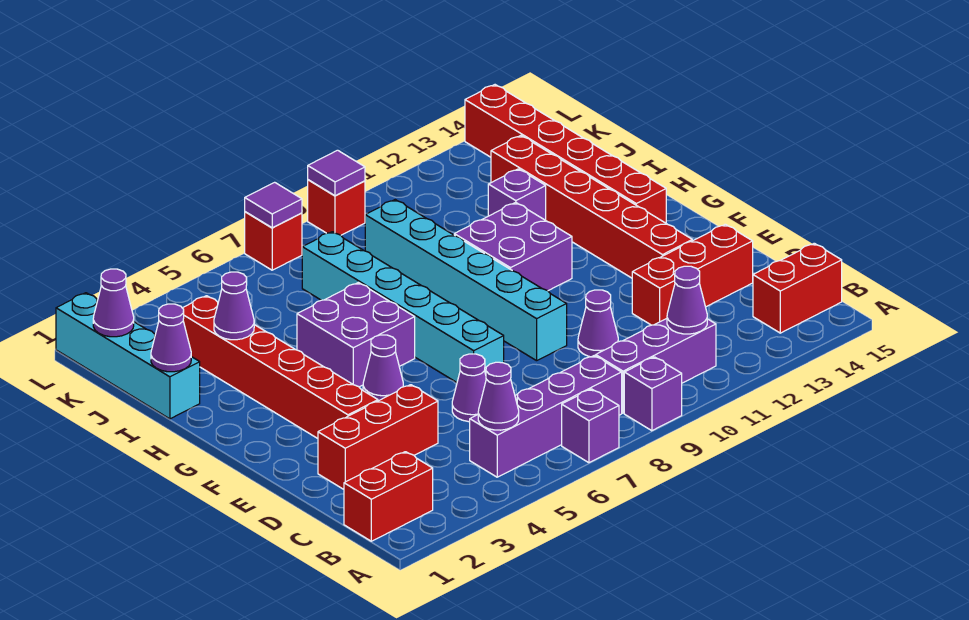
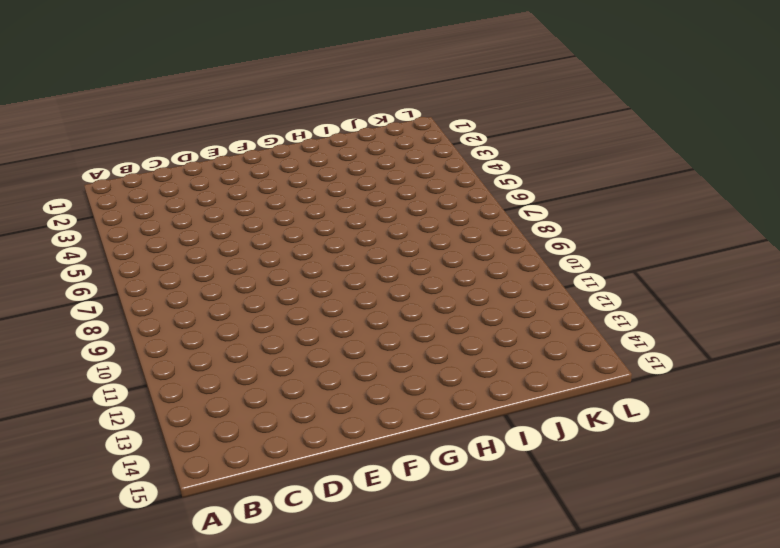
none -> purple brick A7 level 1
none -> purple brick A9 level 1
none -> red brick B1:B2 level 1

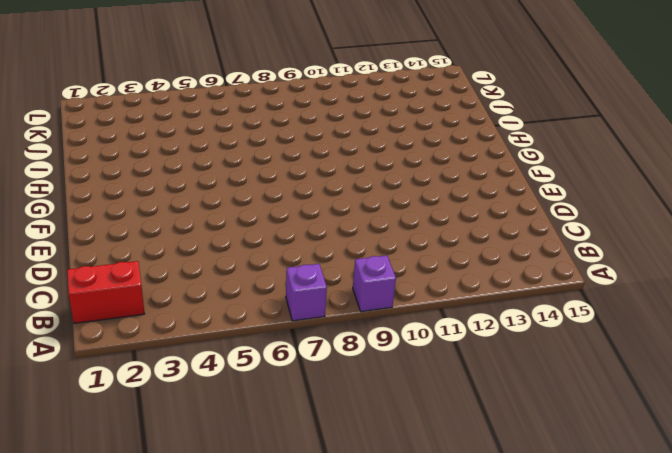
none -> purple brick B5:B8 level 1
none -> purple brick B9:B11 level 1
none -> red brick B14:B15 level 1

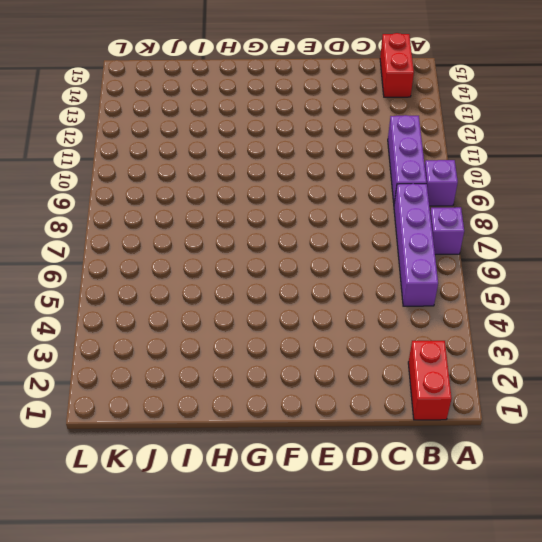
none -> red brick D2:D4 level 1
none -> purple cone D6 level 1
none -> purple cone D10 level 1

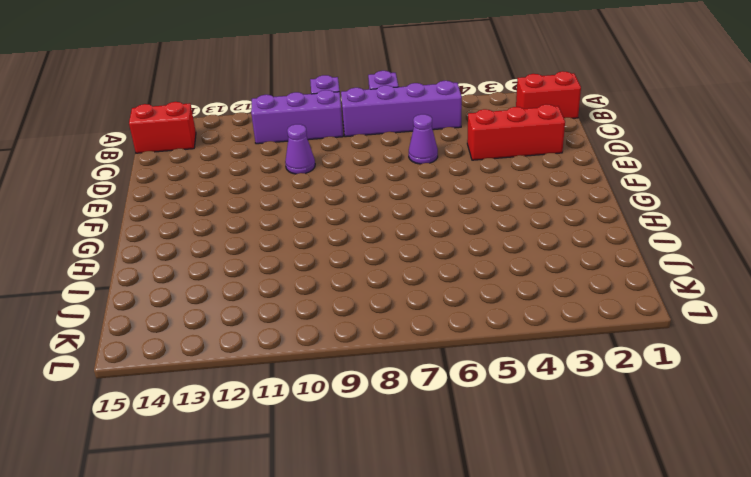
none -> red brick D12:D14 level 1
none -> red brick E3:J3 level 1
none -> cyan brick E7:J7 level 1

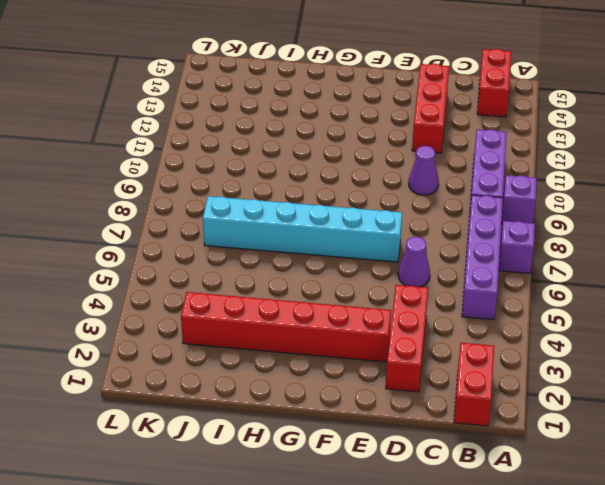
none -> cyan brick E9:J9 level 1
none -> red brick E13:J13 level 1
none -> purple cone F5 level 1

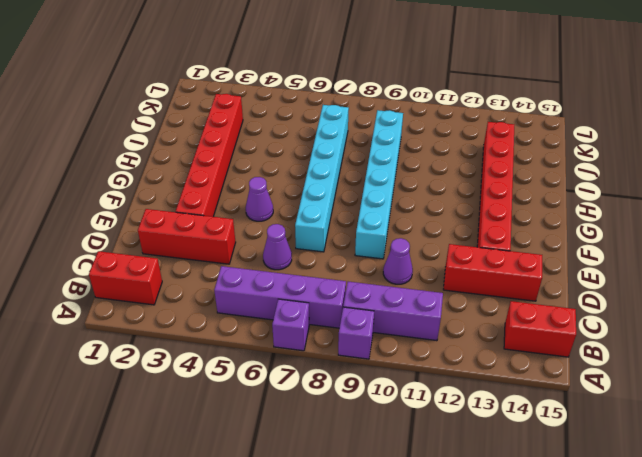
none -> purple brick G5:H6 level 1
none -> purple brick G10:H11 level 1
none -> red brick G14:L14 level 1

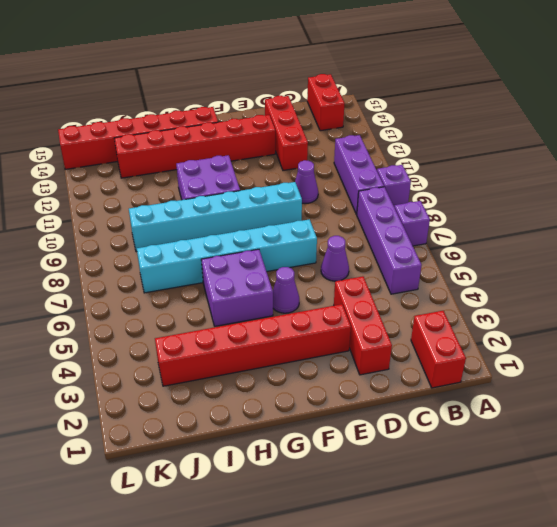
none -> cyan brick I1:L1 level 1
none -> purple brick I12 level 1
none -> red brick L7 level 1

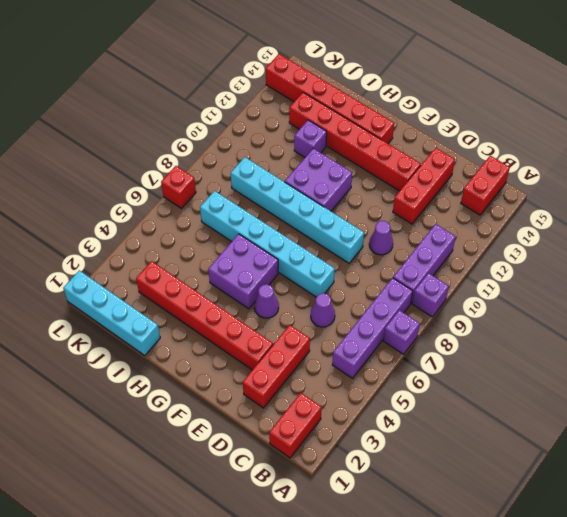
none -> red brick L9 level 1
none -> purple cone B5 level 2
none -> purple cone B11 level 2

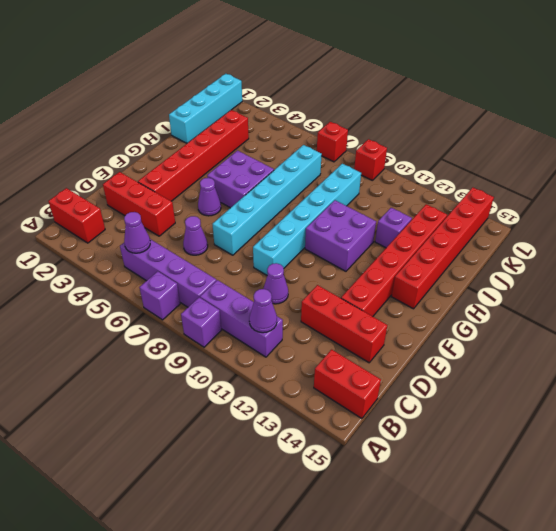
none -> purple cone I1 level 2
none -> purple cone I3 level 2
none -> purple cone K1 level 2

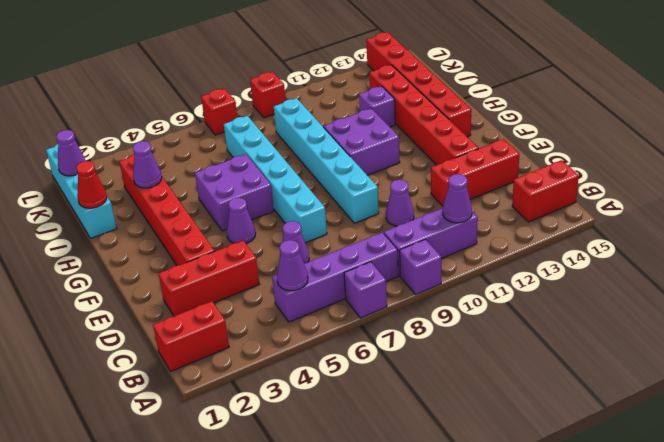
red cone I1 level 2 -> purple cone I1 level 2
none -> purple tile L7 level 2
none -> purple tile L9 level 2

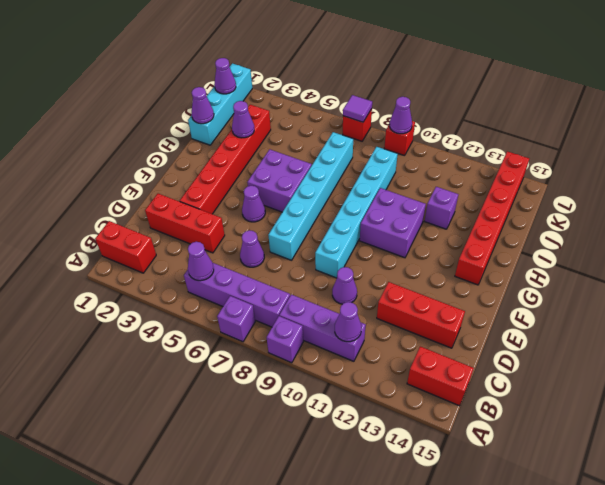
purple cone L9 level 2 -> purple tile L9 level 2
none -> red brick E13:J13 level 1

